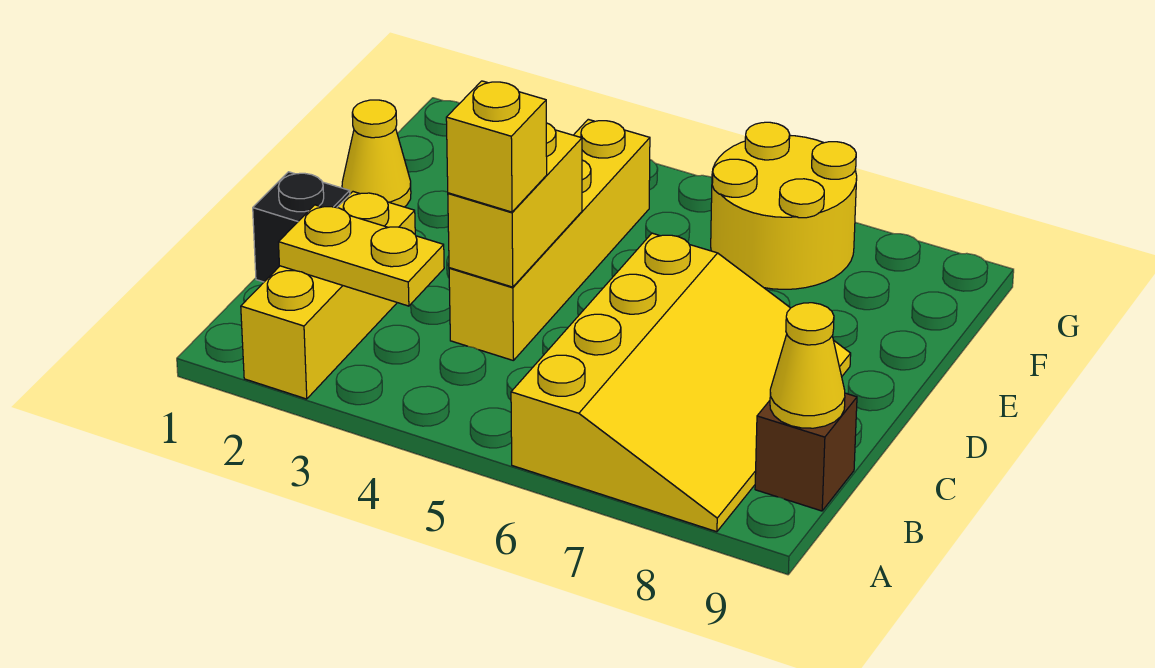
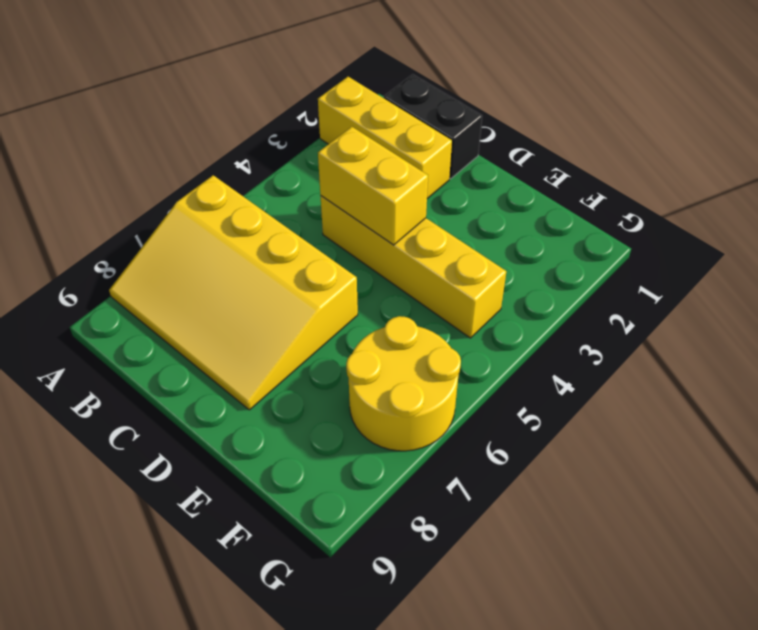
black brick B1:C1 level 1 -> black brick C1 level 1
none -> brown brick B9 level 1
none -> yellow cone E1 level 1

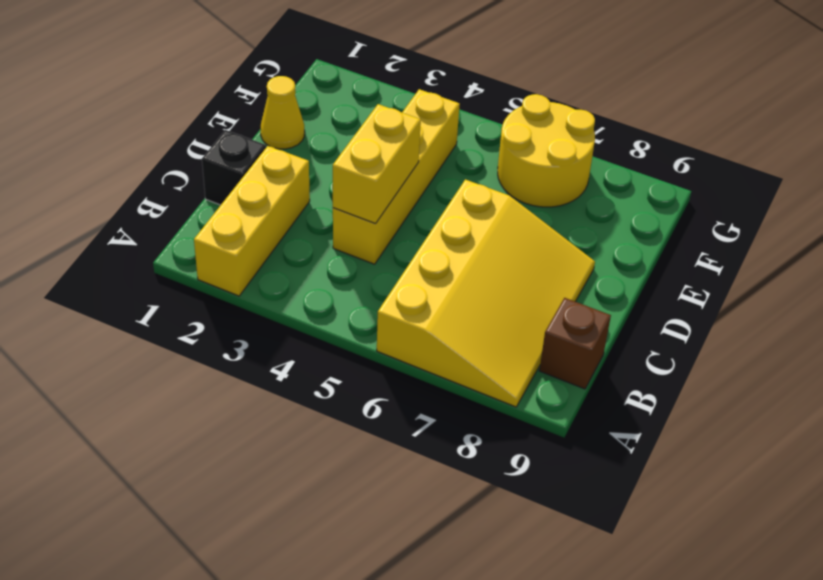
none -> yellow plate B2:B3 level 2
none -> yellow cone B9 level 2

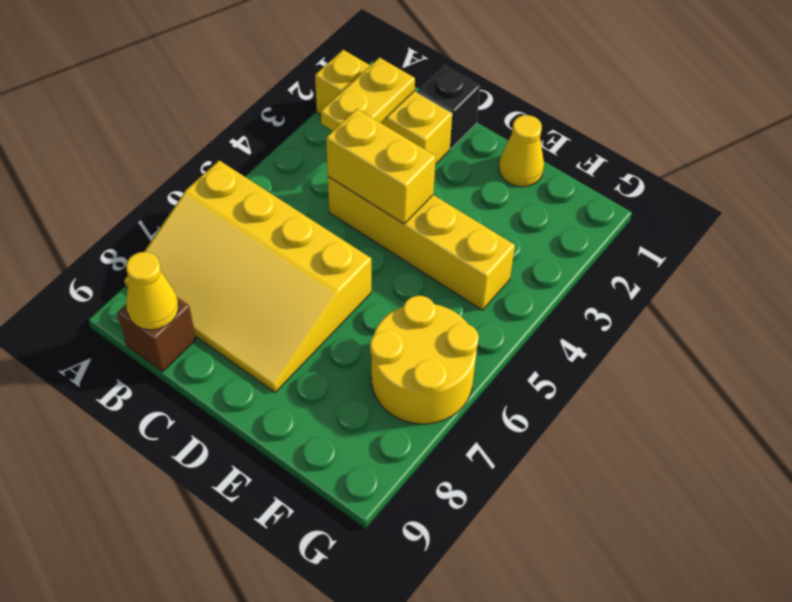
none -> yellow brick C4 level 3

